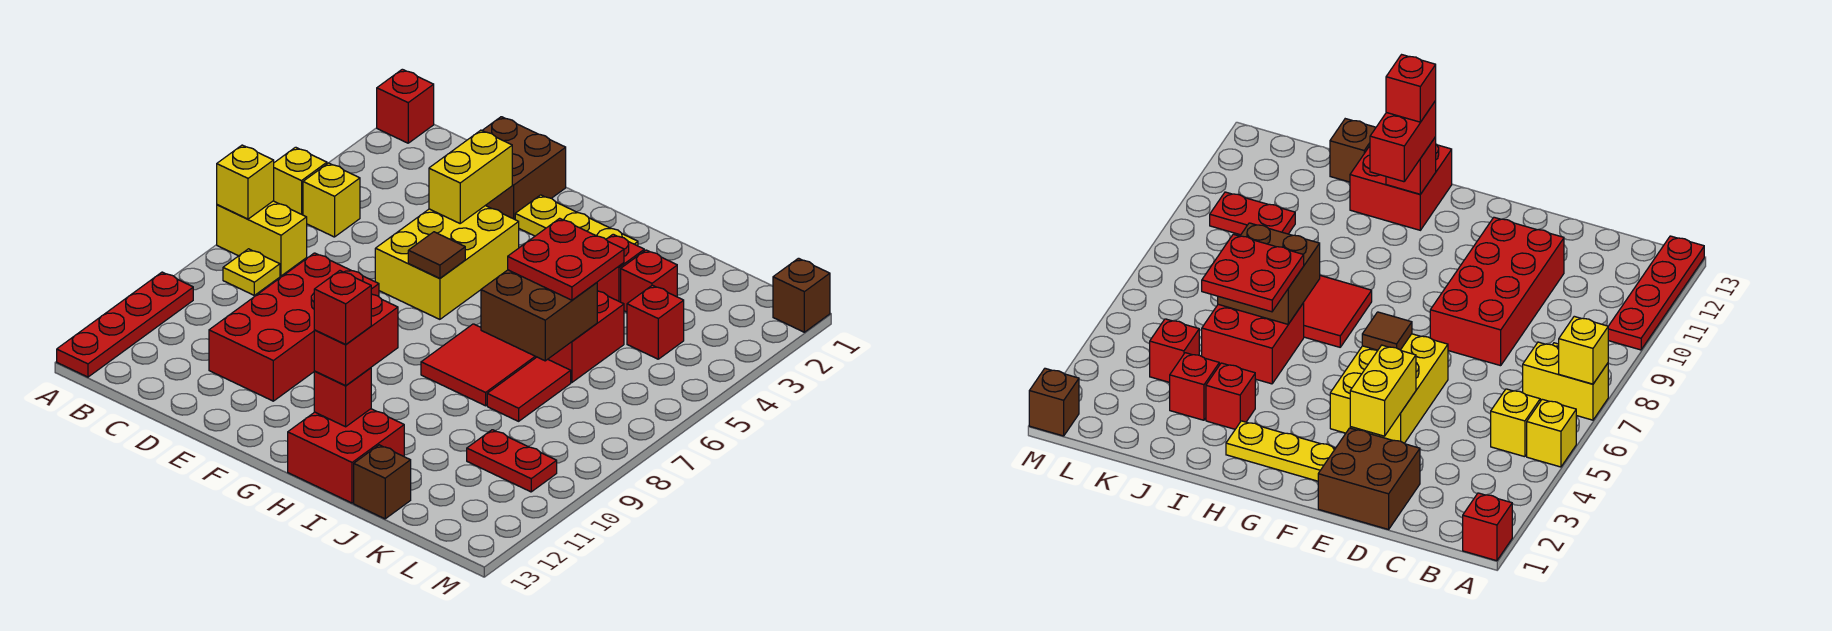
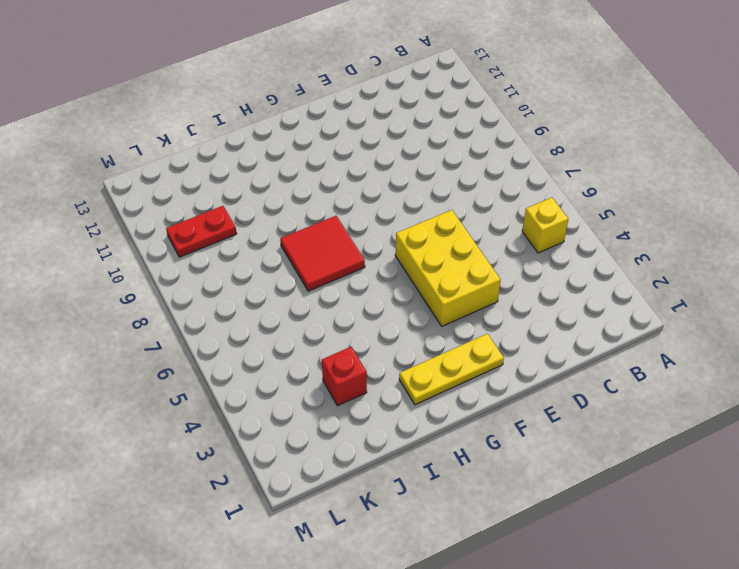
none -> red brick A1 level 1
none -> yellow brick A5 level 1
none -> yellow brick A7:B7 level 1

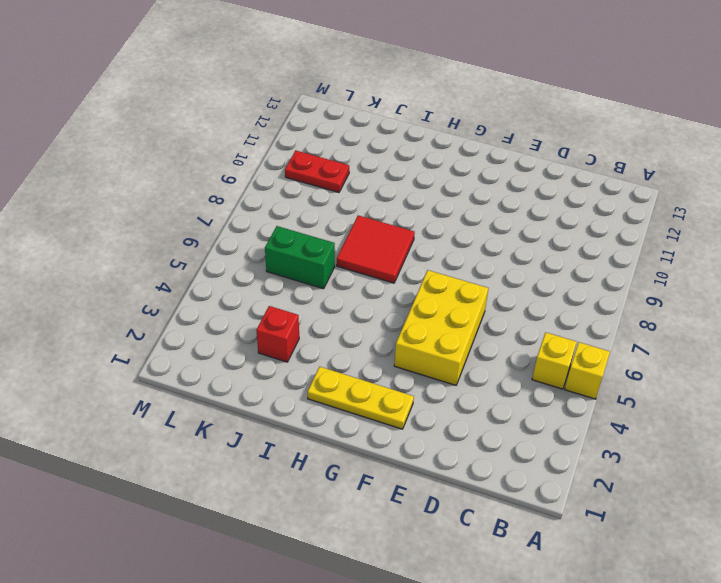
green brick J6:K6 level 1 -> red brick I5:J6 level 1
none -> red brick A1 level 1
none -> yellow brick A7:B7 level 1
none -> red plate A10:A13 level 1

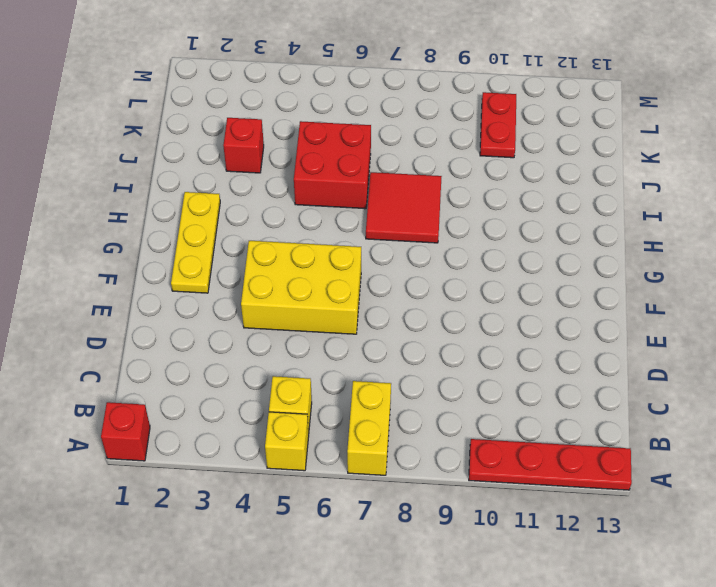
none -> yellow plate B8 level 1
none -> brown brick D1:E2 level 1
none -> red brick D8:E11 level 1

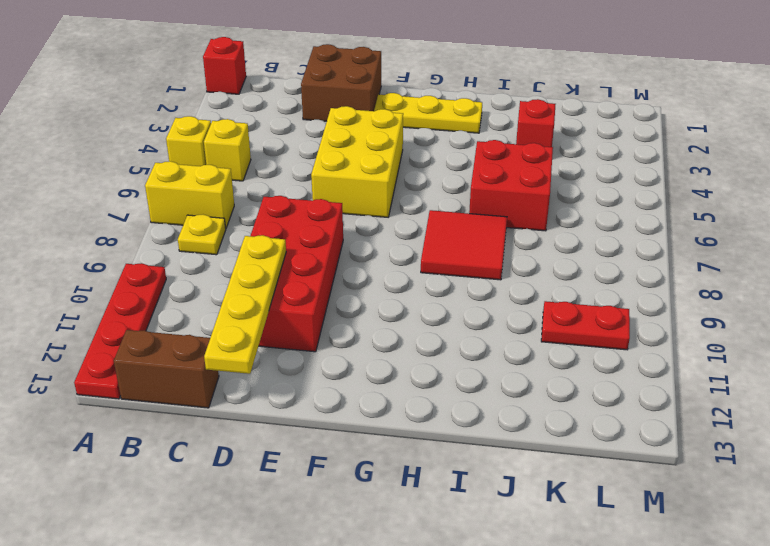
brown brick B13:C13 level 1 -> none
yellow plate D10:D13 level 2 -> none
none -> red brick H12:I13 level 1
none -> red brick I3 level 1
none -> red tile J7:J8 level 1

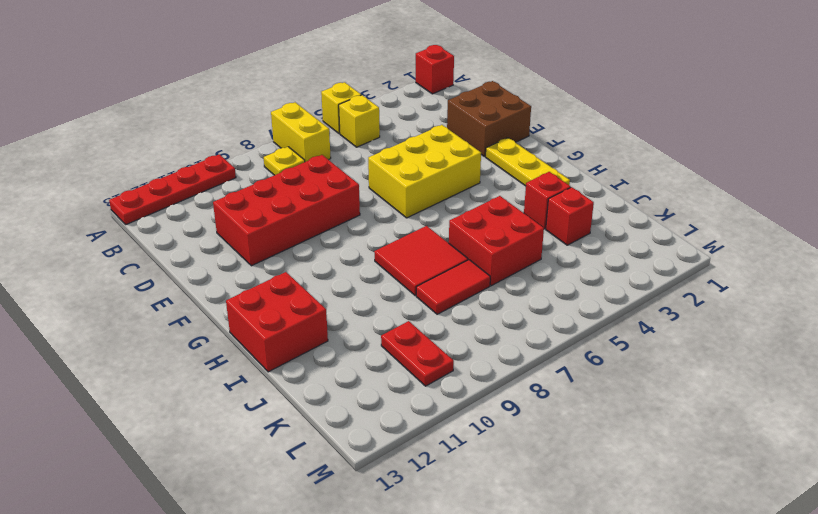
none -> brown brick J13 level 1
none -> red brick K4 level 1
none -> brown brick M1 level 1

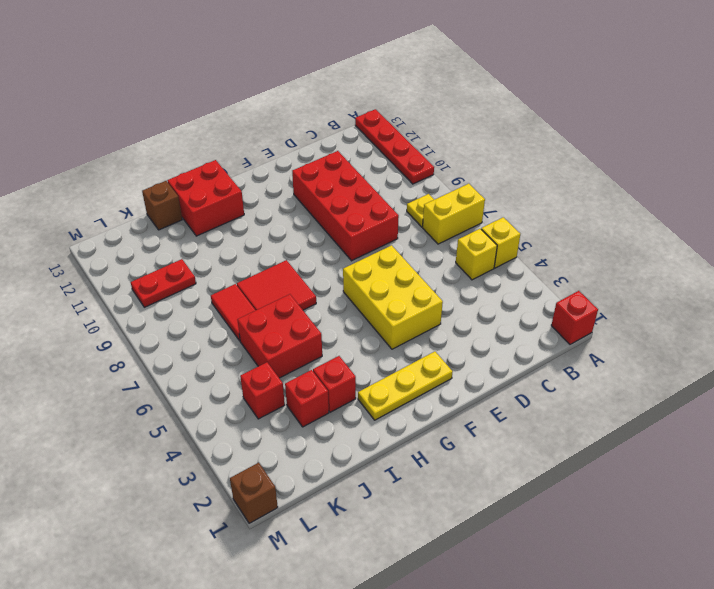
none -> brown brick D1:E2 level 1
none -> yellow brick A7 level 2
none -> yellow brick E3:E4 level 2

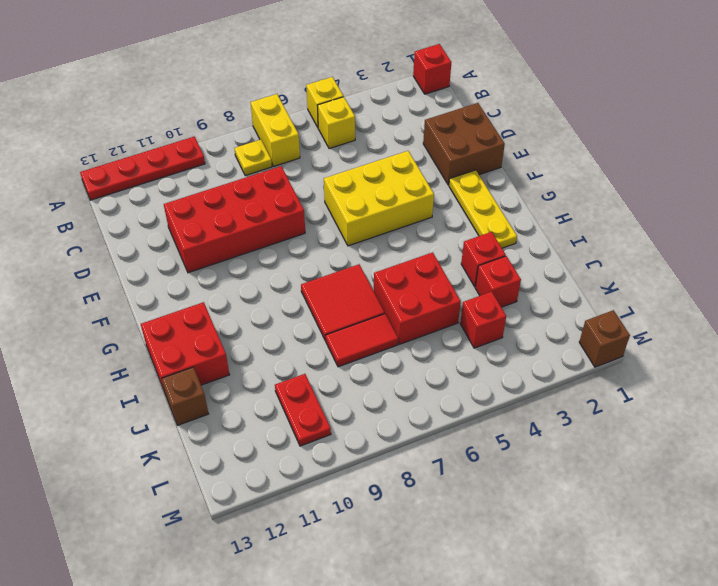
none -> yellow brick A7 level 2
none -> yellow brick E3:E4 level 2
none -> brown tile F6 level 2

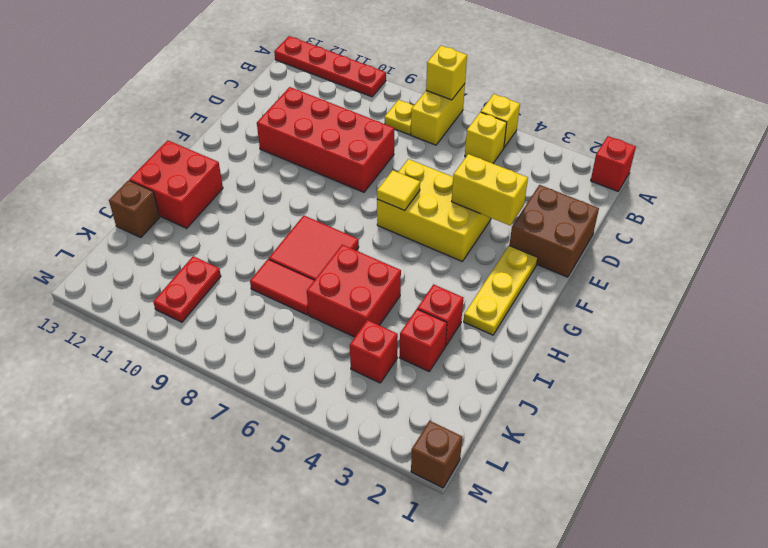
yellow tile F6 level 2 -> brown tile F6 level 2
none -> red brick H12 level 2
none -> brown brick I6:J7 level 2
none -> red brick H11:H12 level 3

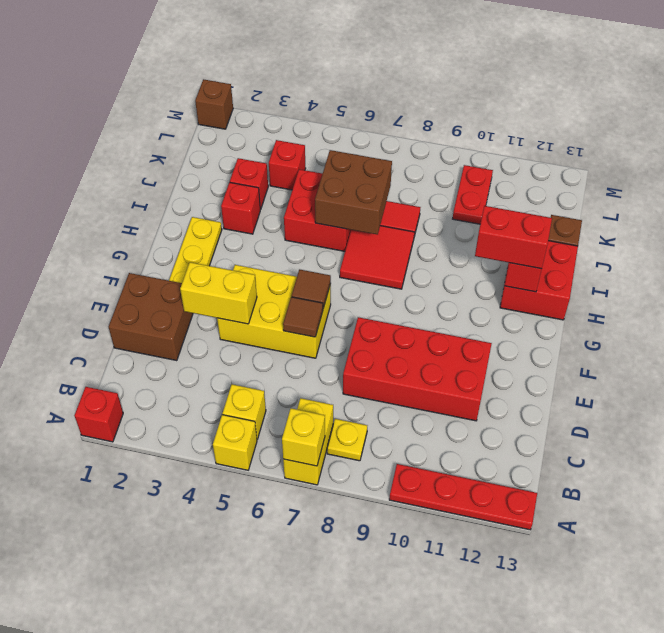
brown tile E6 level 2 -> none
none -> red plate I5:J6 level 3
none -> red brick H12 level 4

